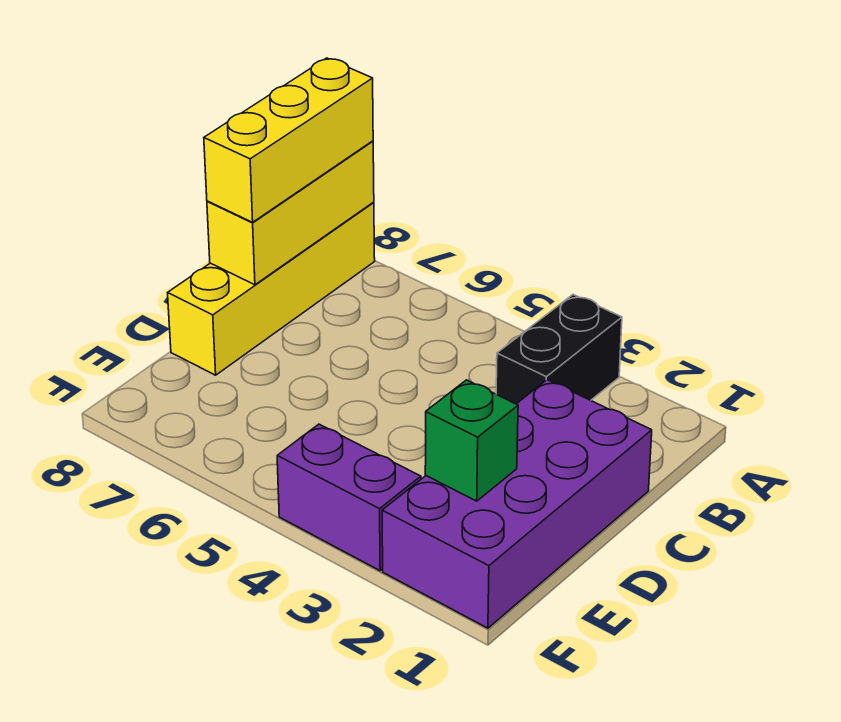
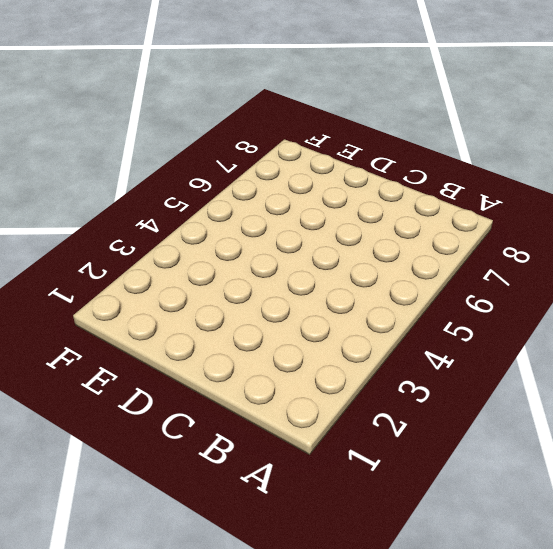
none -> black brick A3:B3 level 1
none -> yellow brick A8:D8 level 1

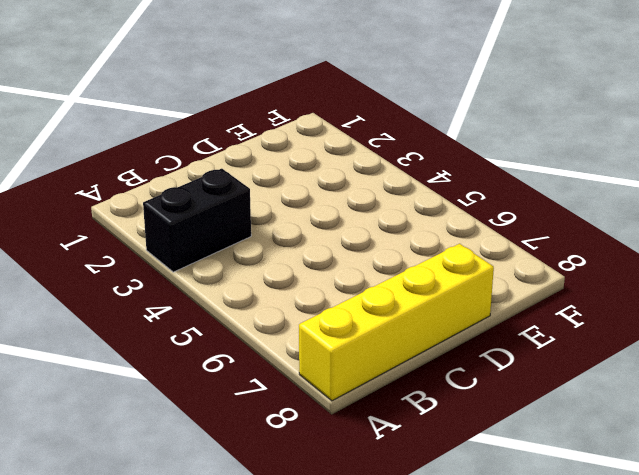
none -> purple brick C1:F2 level 1
none -> purple brick F3:F4 level 1

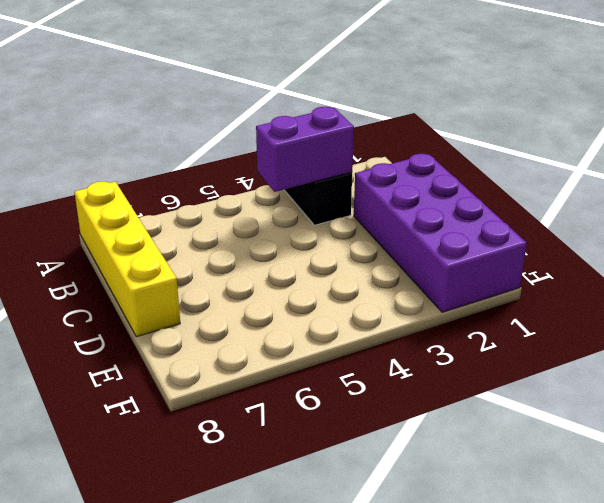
purple brick B3:B4 level 2 -> purple brick F3:F4 level 1
none -> yellow brick A8:C8 level 2
none -> green brick E2 level 2

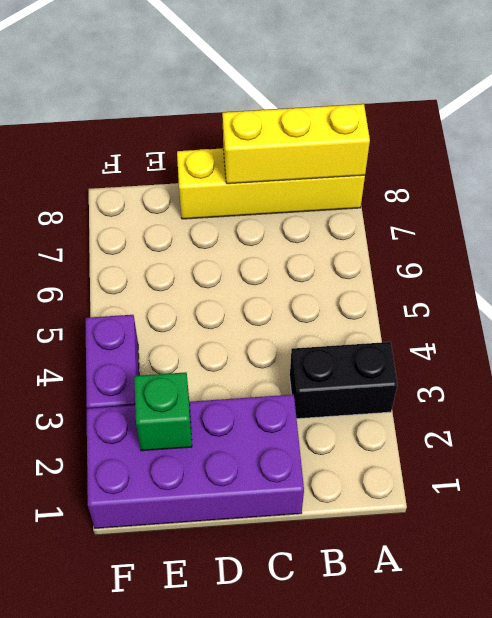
none -> yellow brick A8:C8 level 3

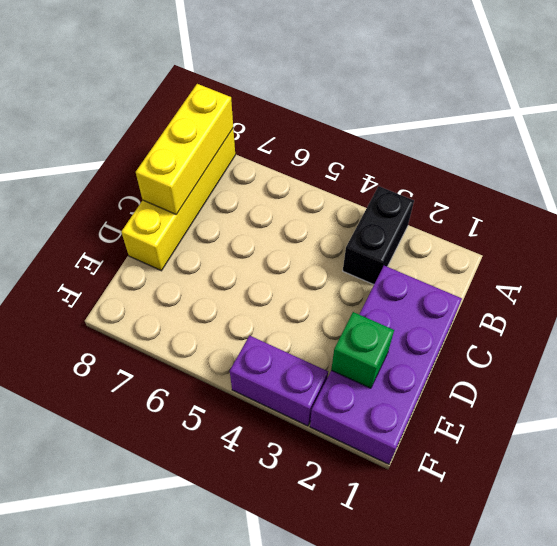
none -> yellow brick A8:C8 level 3

